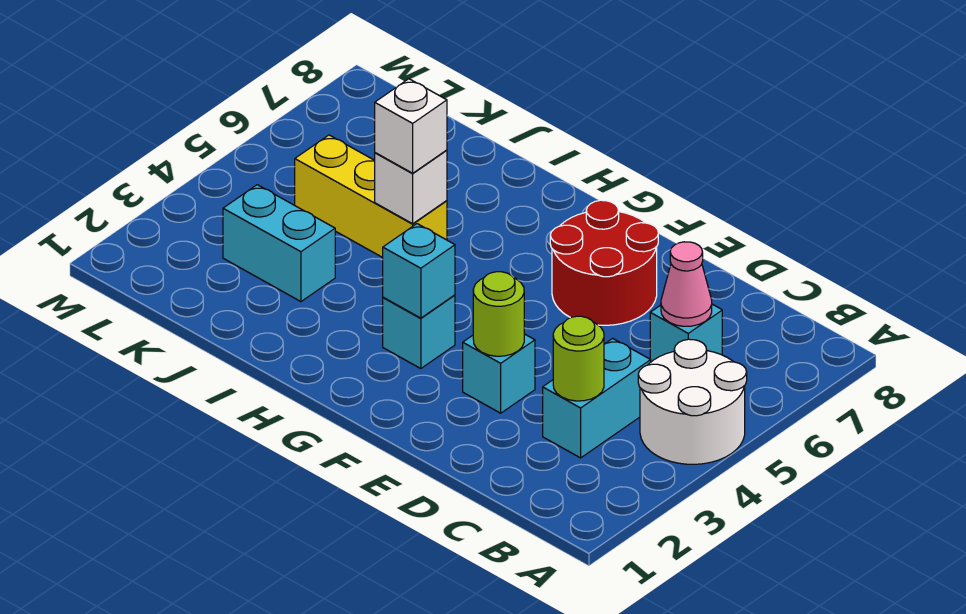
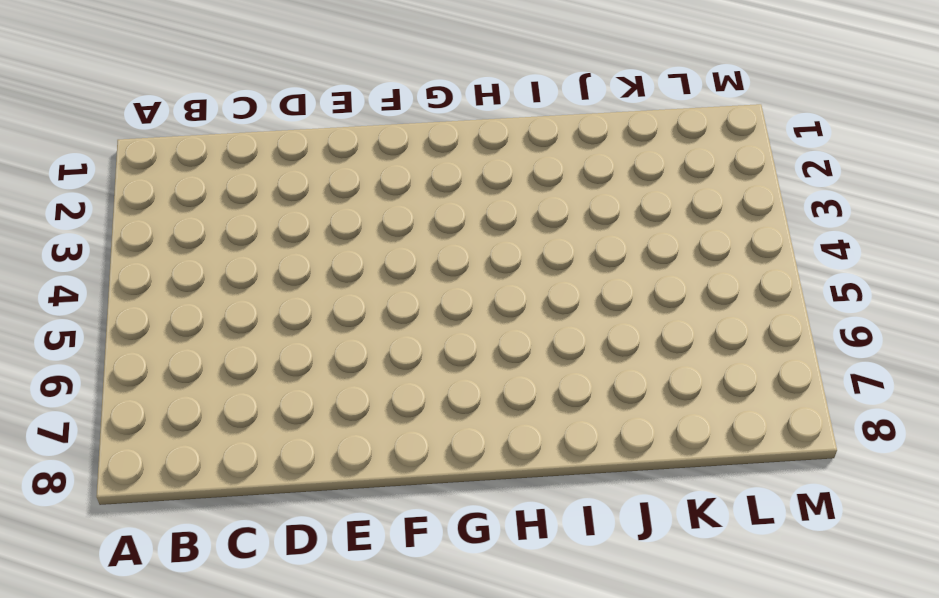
none -> white round brick A4:B5 level 1
none -> cyan brick C3:C4 level 1
none -> cyan brick C6 level 1

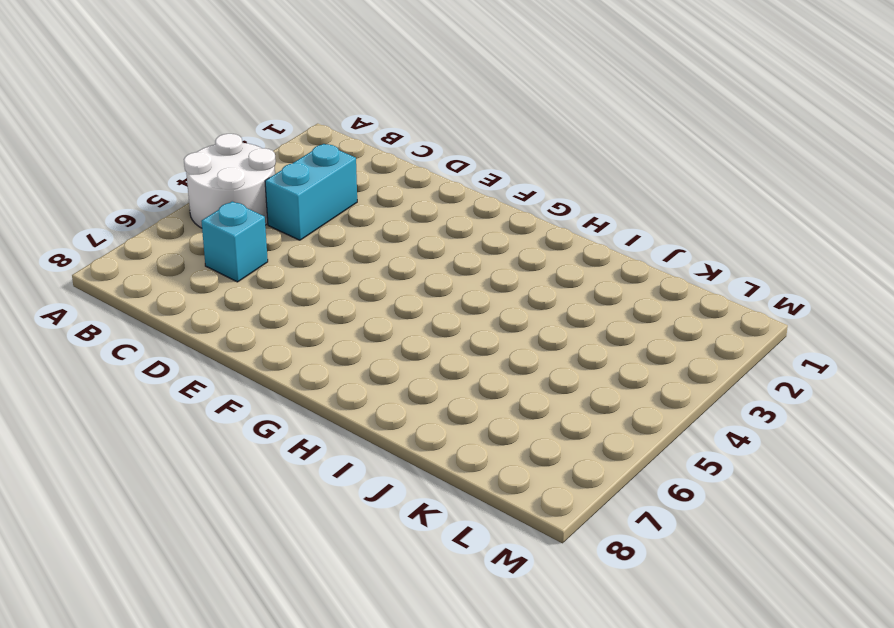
none -> cyan brick E3 level 1
none -> red round brick E6:F7 level 1
none -> cyan brick G3 level 1

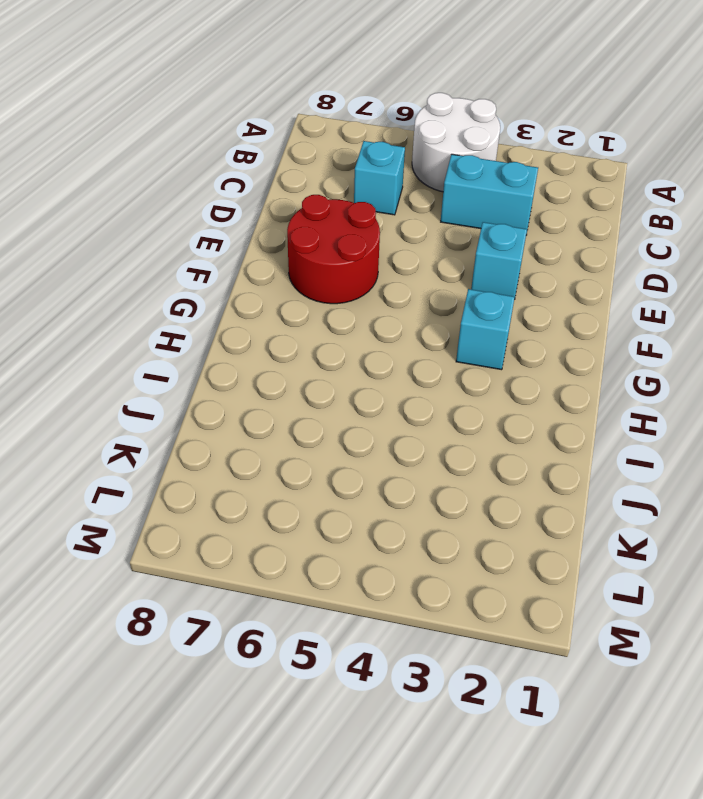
none -> yellow brick I5:K5 level 1
none -> cyan brick J3:K3 level 1
none -> lime round brick C3 level 2

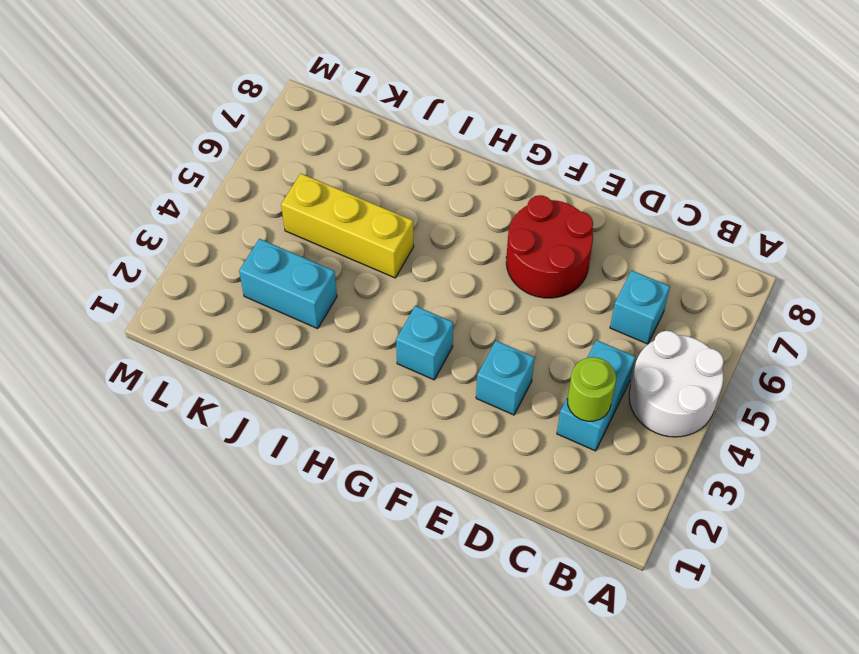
none -> pink cone C6 level 2
none -> lime round brick E3 level 2
none -> cyan brick G3 level 2

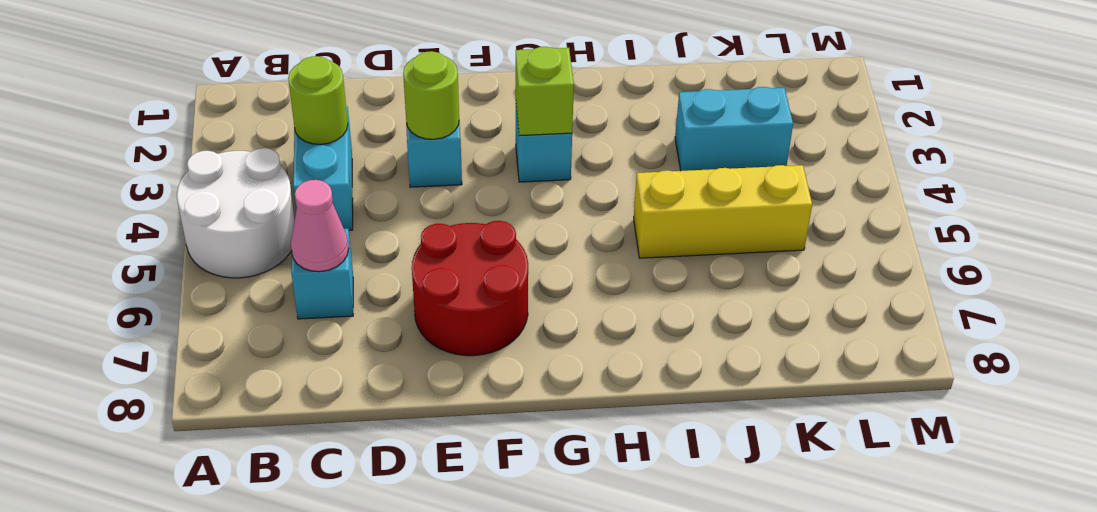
lime brick G3 level 2 -> cyan brick G3 level 2
none -> white brick I5 level 2
none -> white brick I5 level 3

